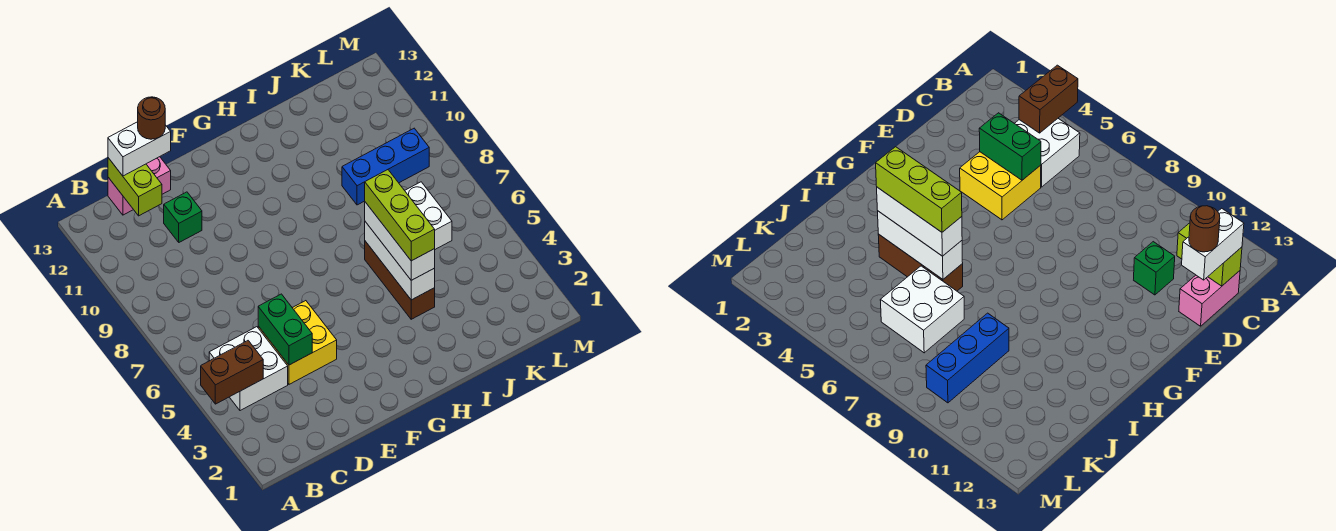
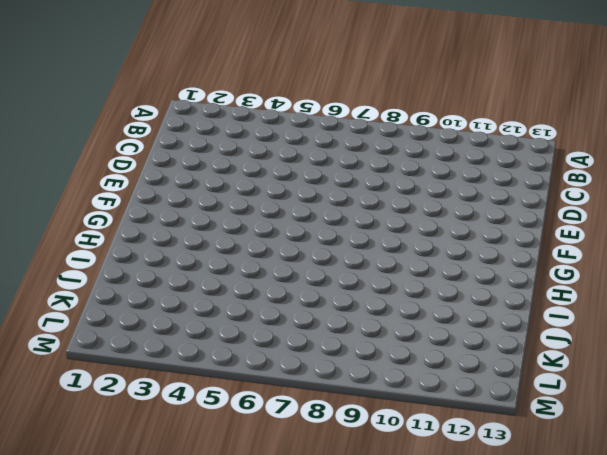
none -> white brick B4:C5 level 1
none -> pink brick C13:D13 level 1
none -> yellow brick D4:E5 level 1

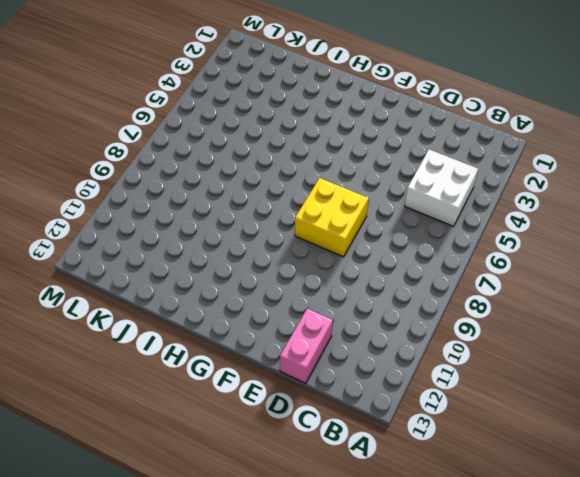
pink brick D12:D13 level 1 -> pink brick C13:D13 level 1
yellow brick E7:F8 level 1 -> yellow brick D4:E5 level 1
none -> green brick D11 level 1
none -> brown brick I4:I6 level 1
none -> white brick J6:K7 level 1

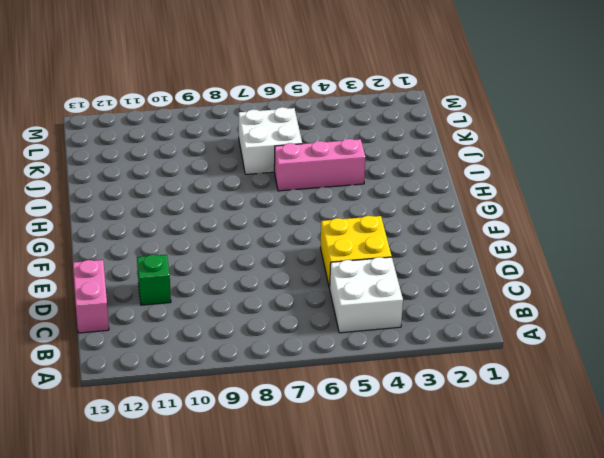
pink brick I4:I6 level 1 -> brown brick I4:I6 level 1
none -> blue brick J9:L9 level 1
none -> brown brick A4:B4 level 2
none -> lime brick C12:C13 level 2

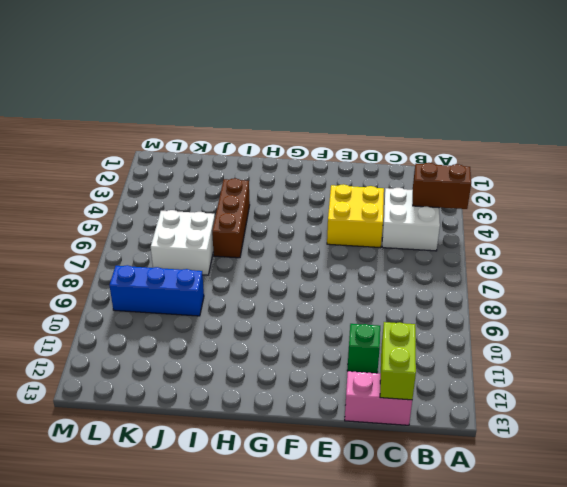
none -> green brick D4:D5 level 2
none -> white brick I4:I6 level 2
none -> white brick C13:D13 level 3

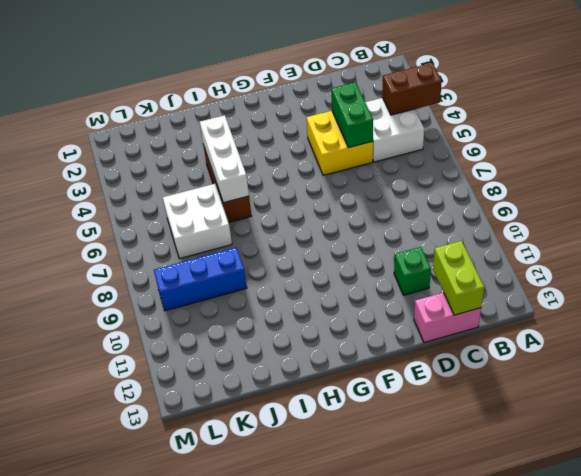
none -> white brick C13:D13 level 3
none -> white brick I4:I6 level 3
none -> brown round brick D13 level 4

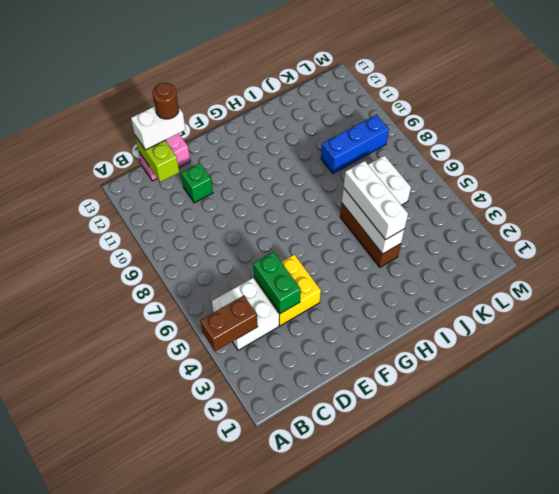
none -> lime brick I4:I6 level 4

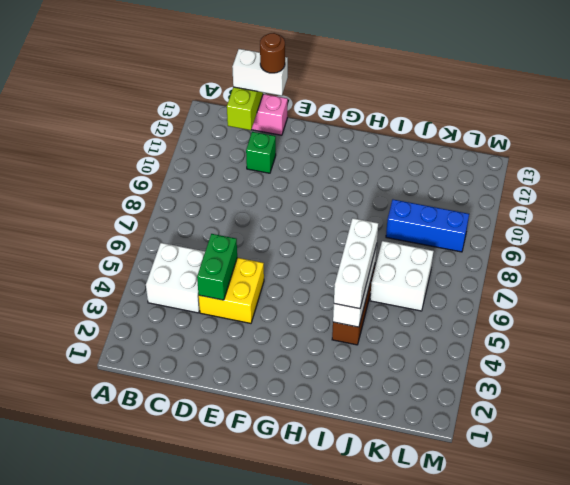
none -> brown brick A4:B4 level 2
none -> lime brick I4:I6 level 4

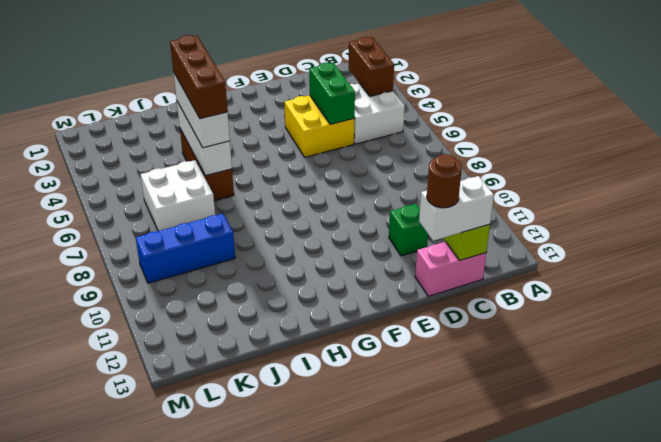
brown brick B3:B4 level 2 -> brown brick A4:B4 level 2
brown brick I4:I6 level 4 -> lime brick I4:I6 level 4

